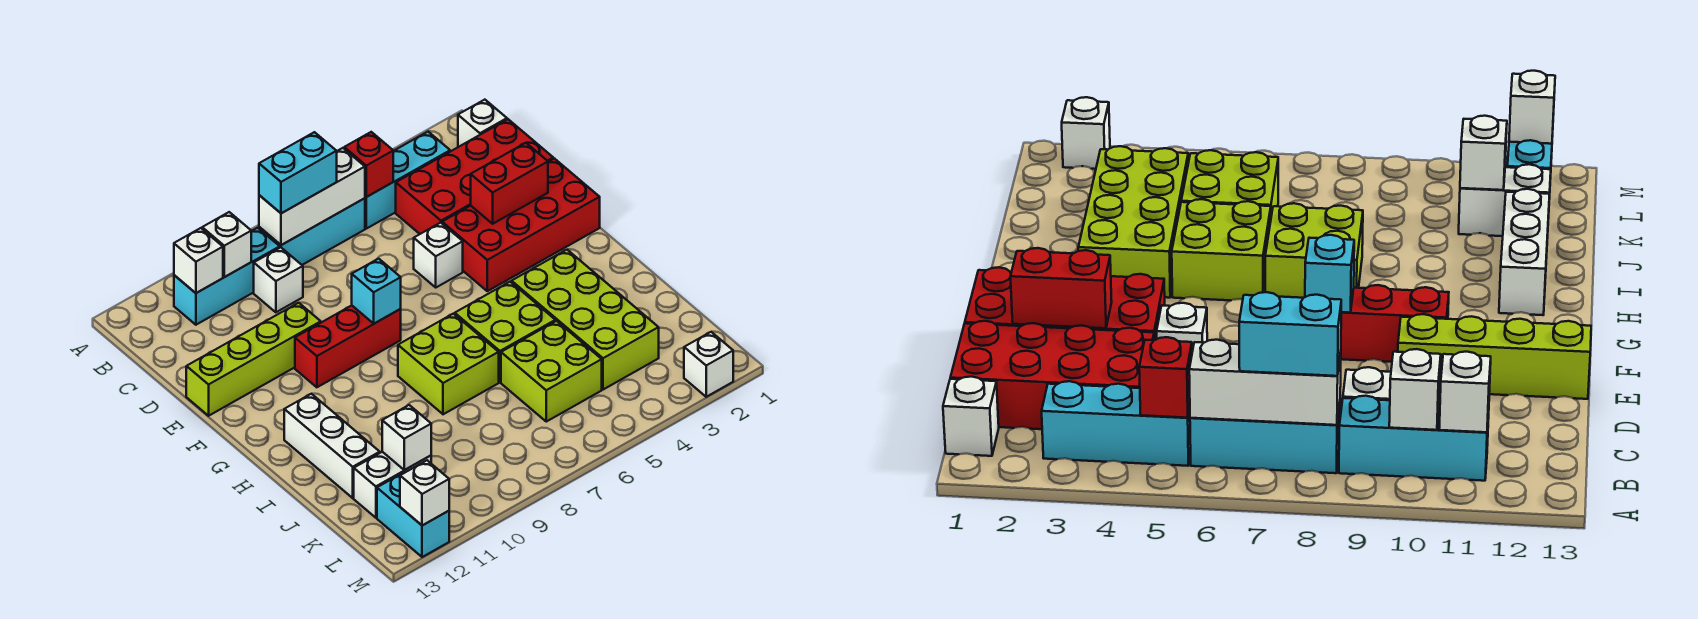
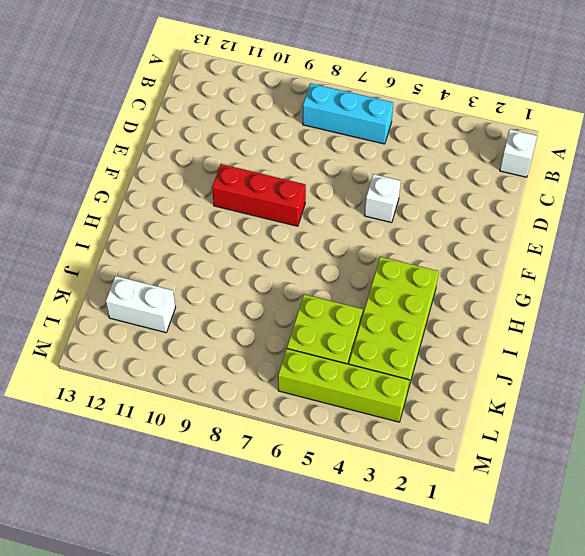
lime brick L3:L6 level 1 -> lime brick E10:E13 level 1
none -> cyan brick B3:B5 level 1
none -> cyan brick B9:B11 level 1
none -> red brick C1:D4 level 1

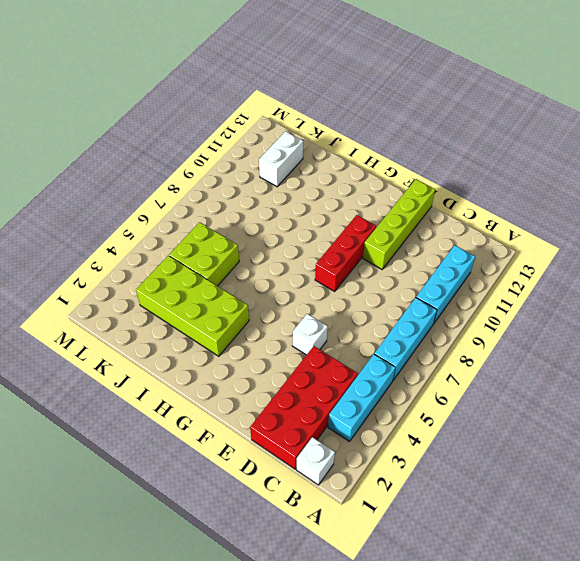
none -> white brick C9 level 1
none -> red brick E1:F4 level 1
none -> lime brick H5:I6 level 1

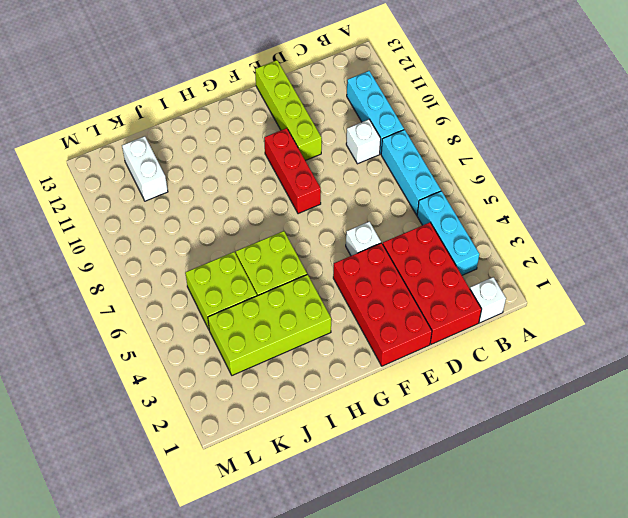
none -> lime brick H7:I8 level 1
none -> white brick H12:J12 level 1
none -> cyan brick L12:M12 level 1

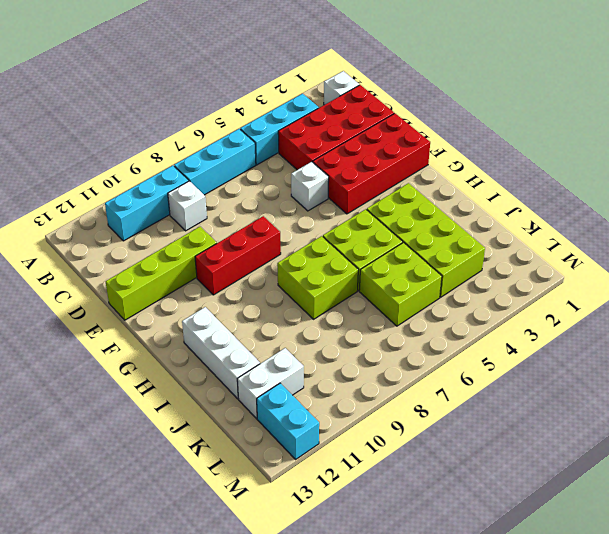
none -> white brick M2 level 1
none -> red brick B5 level 2
none -> white brick B6:B8 level 2

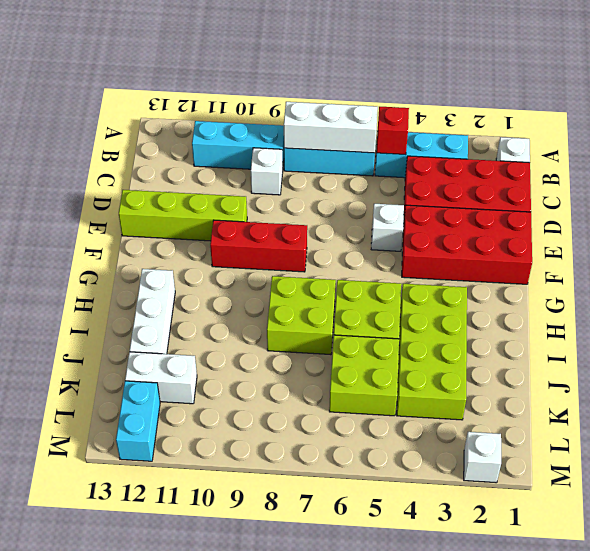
none -> white brick B10 level 2
none -> white brick B11 level 2
none -> red brick E2:E3 level 2

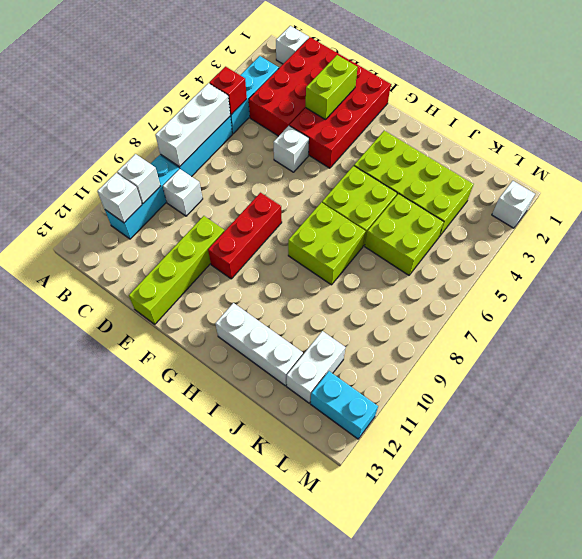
lime brick E2:E3 level 2 -> red brick E2:E3 level 2
none -> cyan brick F8 level 2
none -> white brick K11 level 2
none -> white brick M12 level 2

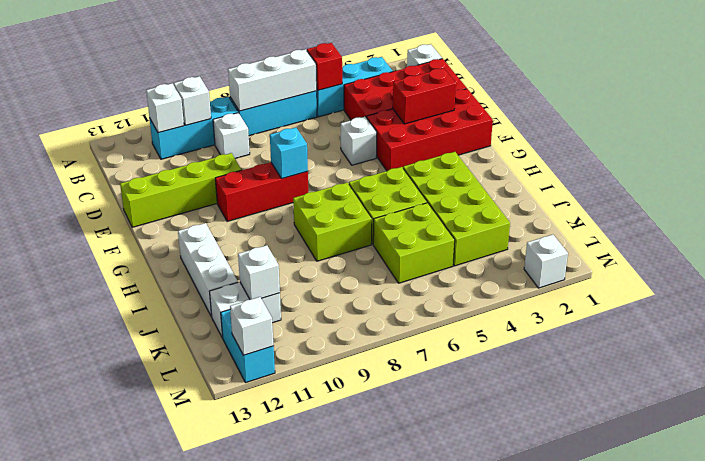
none -> cyan brick B7:B8 level 3

